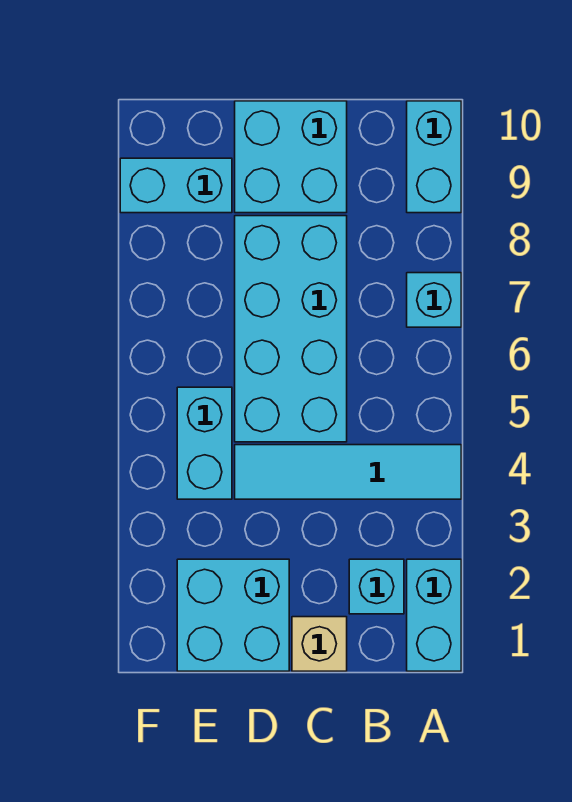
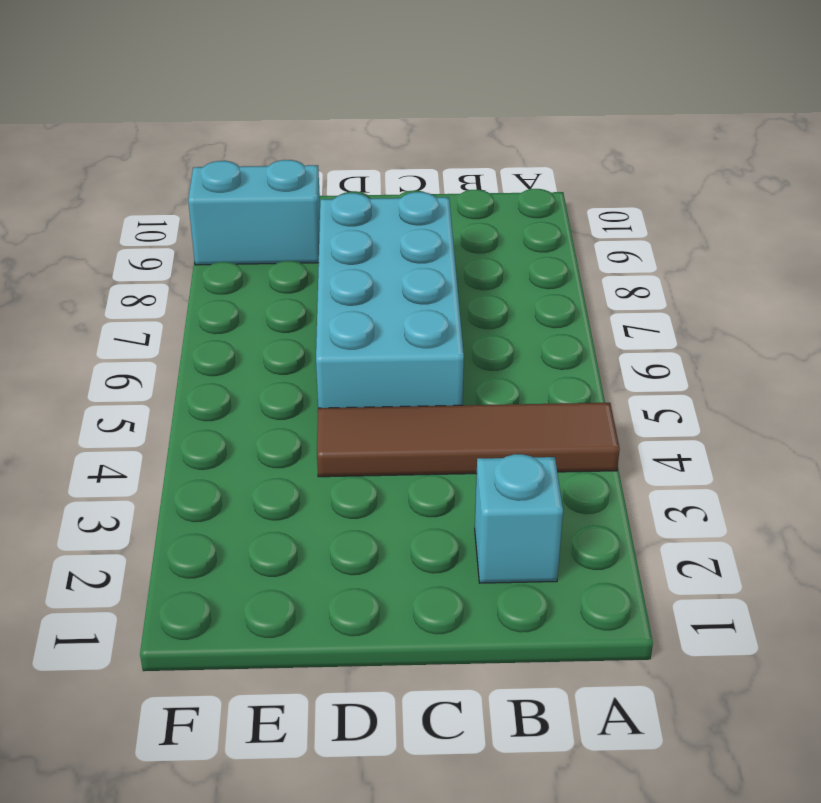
brown tile A4:D4 level 1 -> cyan tile A4:D4 level 1
none -> cyan brick A1:A2 level 1
none -> cyan brick A7 level 1

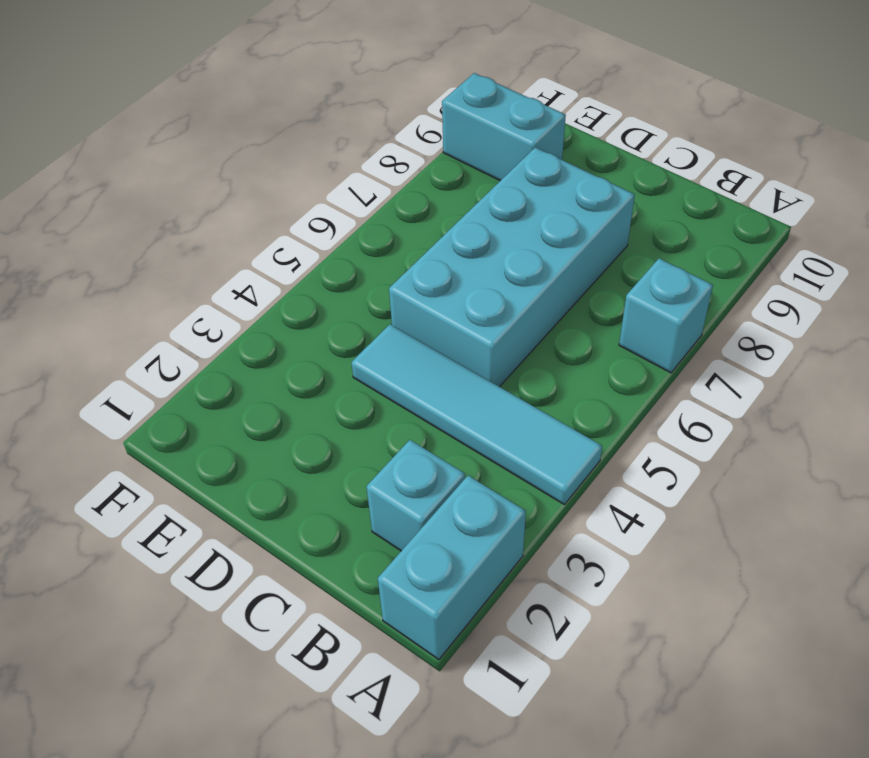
none -> cyan brick A9:A10 level 1
none -> tan brick C1 level 1

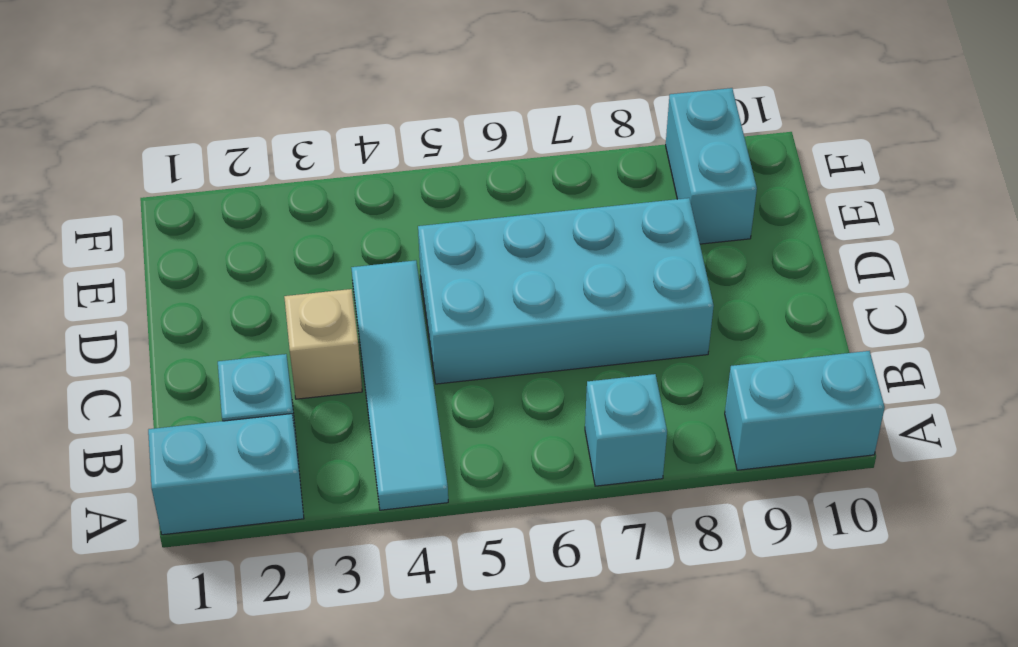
tan brick C3 level 1 -> tan brick C1 level 1
none -> cyan brick C9:D10 level 1
none -> cyan brick D1:E2 level 1

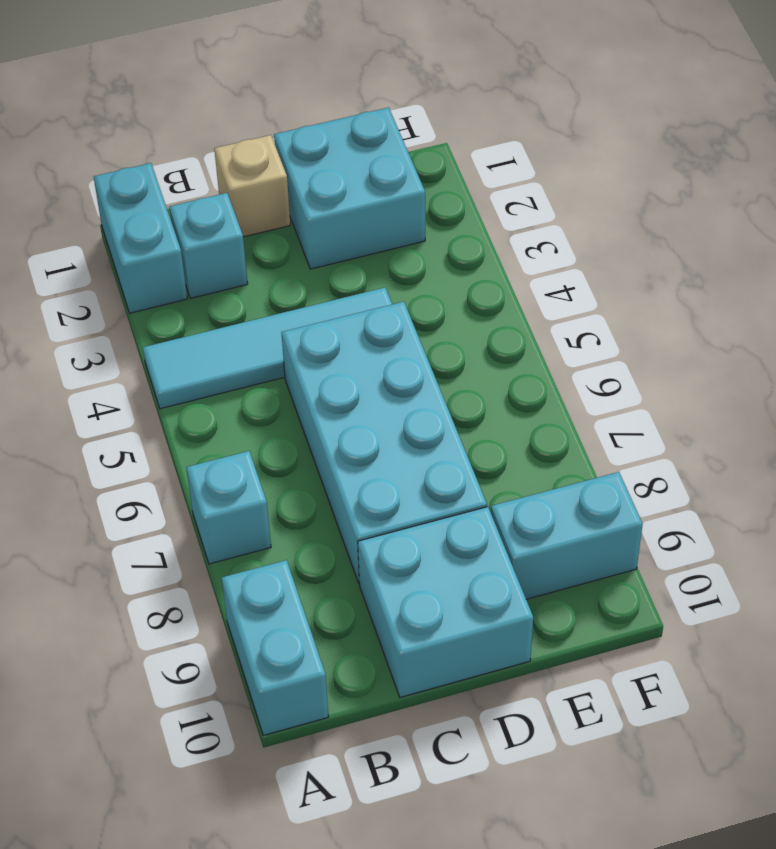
none -> cyan brick E4:E5 level 1

